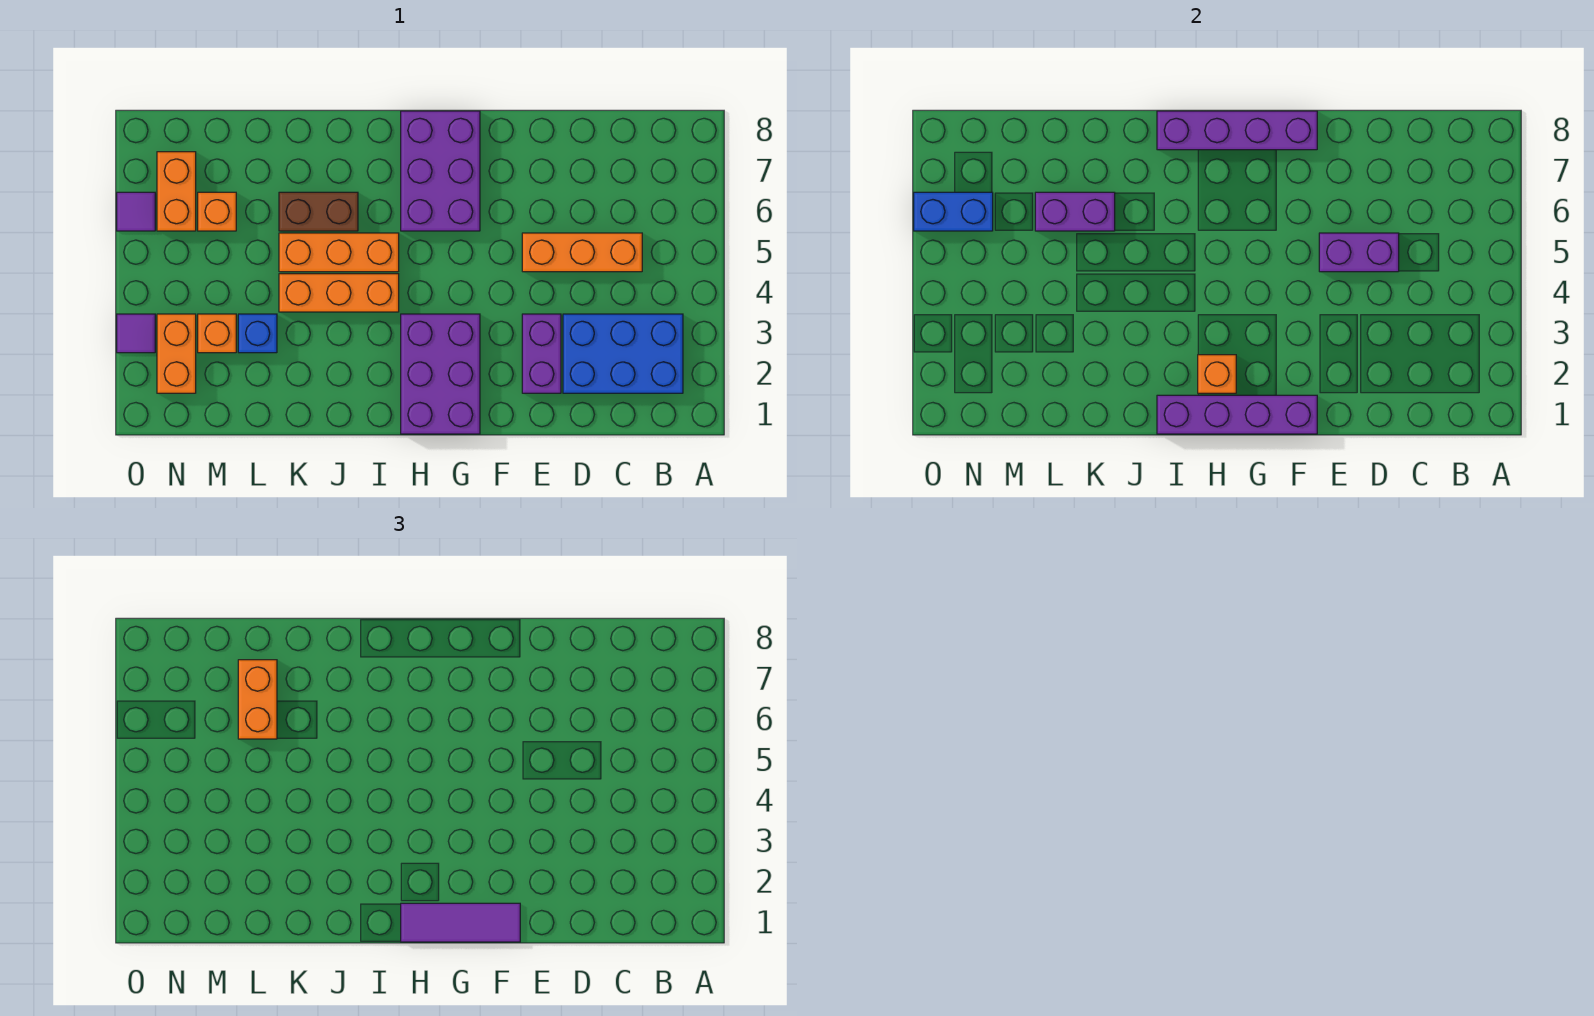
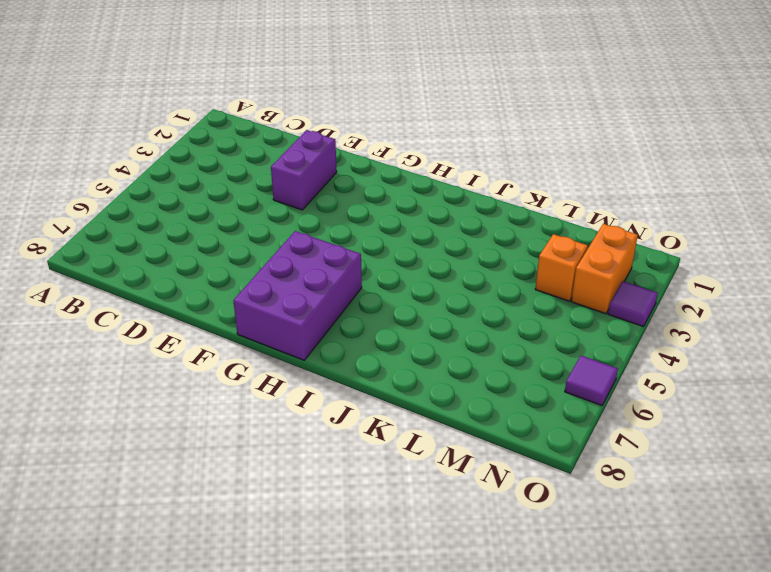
none -> blue brick B2:D3 level 1
none -> orange brick C5:E5 level 1
none -> purple brick G1:H3 level 1

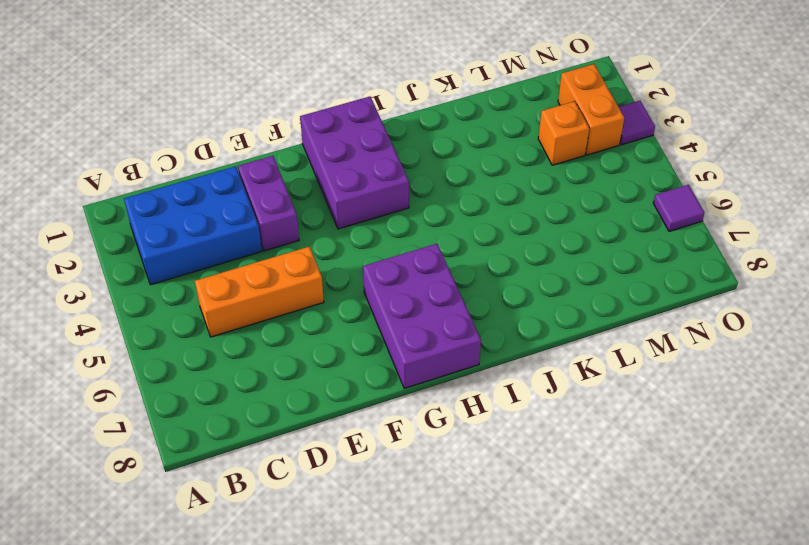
none -> orange brick I4:K4 level 1
none -> orange brick I5:K5 level 1
none -> brown brick J6:K6 level 1

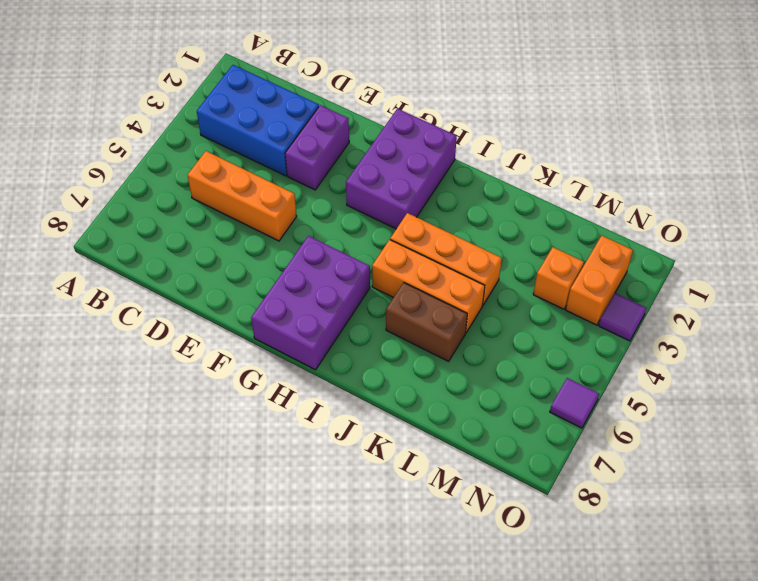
none -> blue brick L3 level 1
none -> orange brick M6 level 1
none -> orange brick N6:N7 level 1

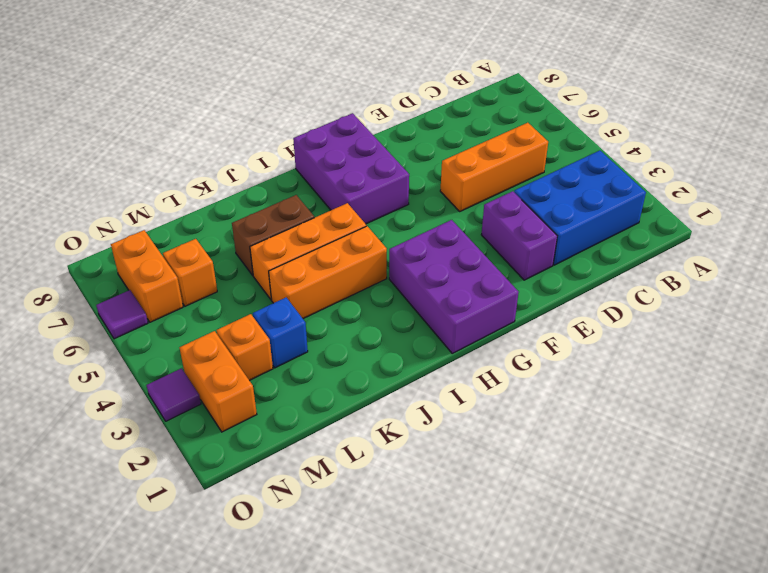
none -> purple brick D5:E5 level 2
none -> purple brick F1:I1 level 2
none -> purple brick F8:I8 level 2

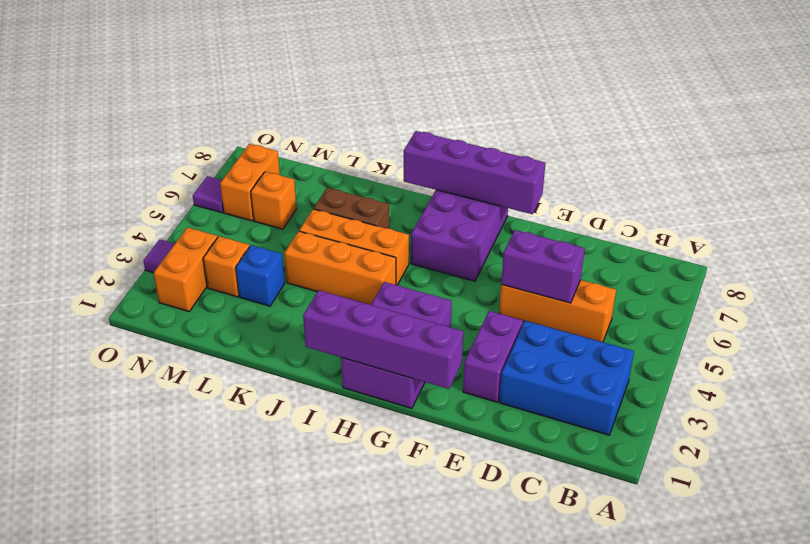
none -> orange brick H2 level 2
none -> purple brick K6:L6 level 2
none -> blue brick N6:O6 level 2

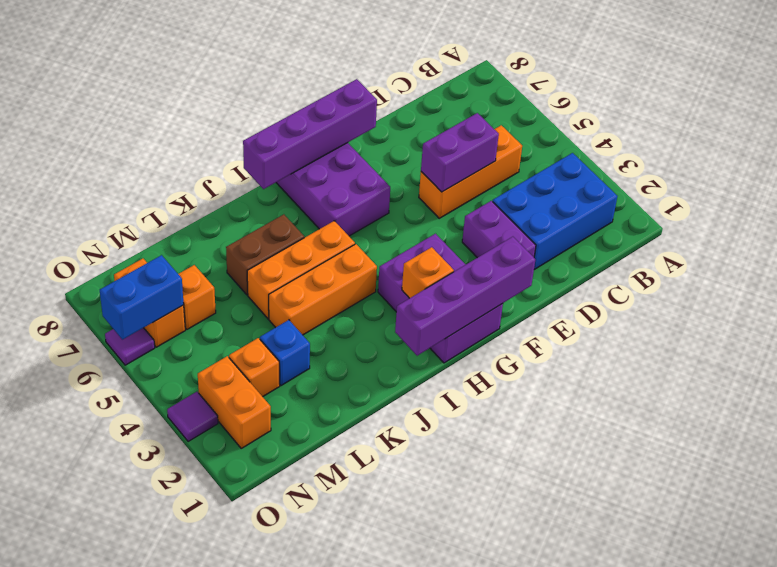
none -> purple brick K6:L6 level 2
none -> purple tile F1:H1 level 3
none -> orange brick L6:L7 level 3

